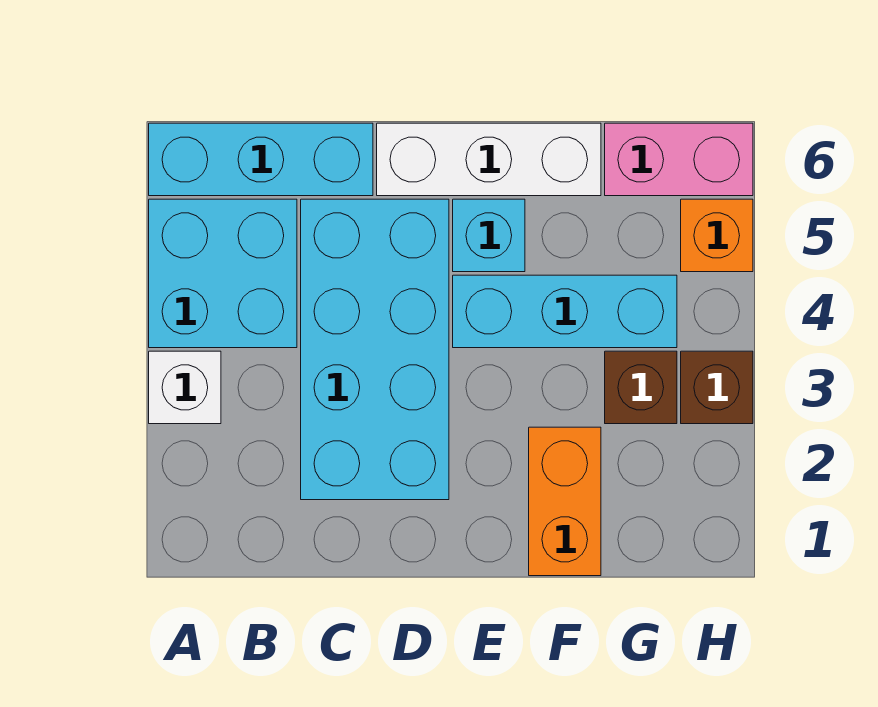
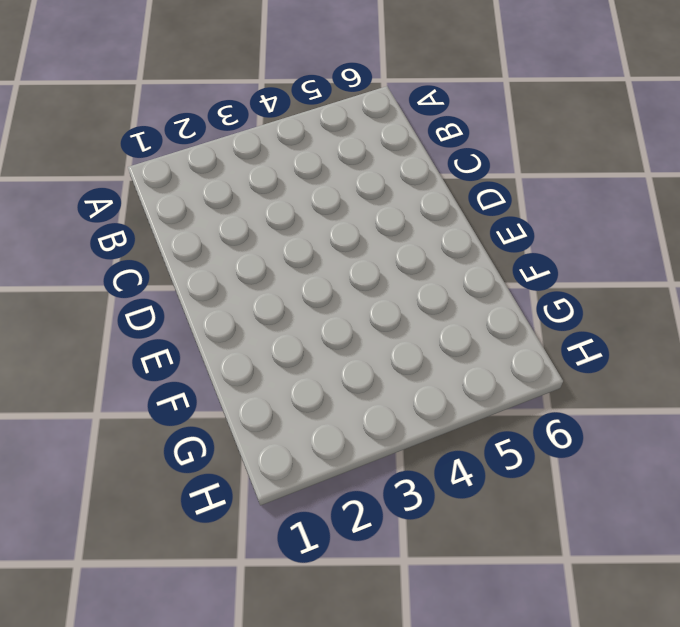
none -> white brick A3 level 1
none -> cyan brick A4:B5 level 1
none -> cyan brick A6:C6 level 1

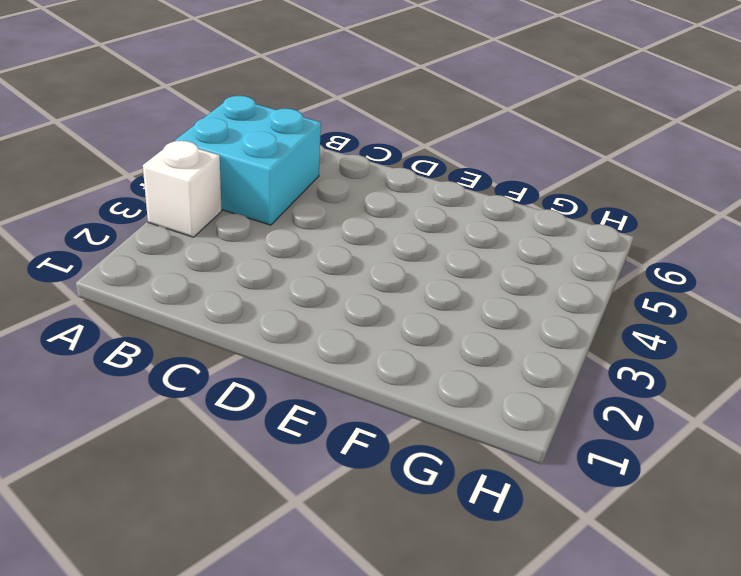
none -> cyan brick A6:C6 level 1
none -> cyan brick C2:D5 level 1
none -> white brick D6:F6 level 1

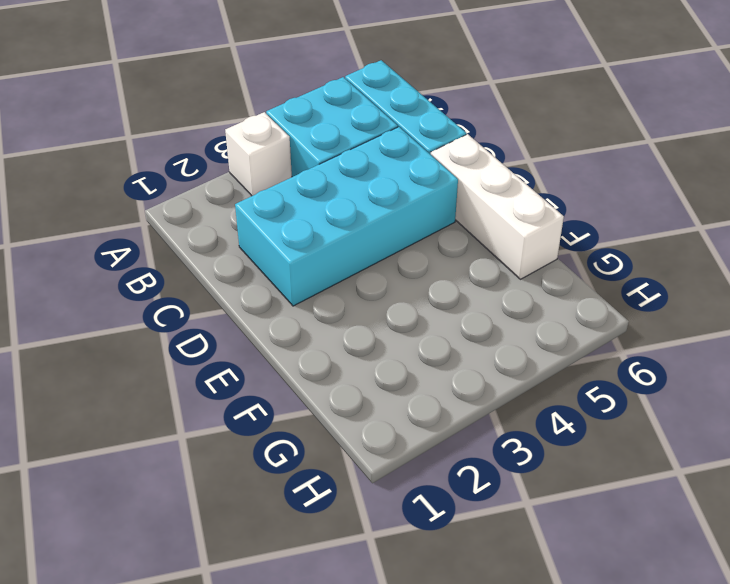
none -> cyan brick E4:G4 level 1
none -> cyan brick E5 level 1
none -> orange brick F1:F2 level 1

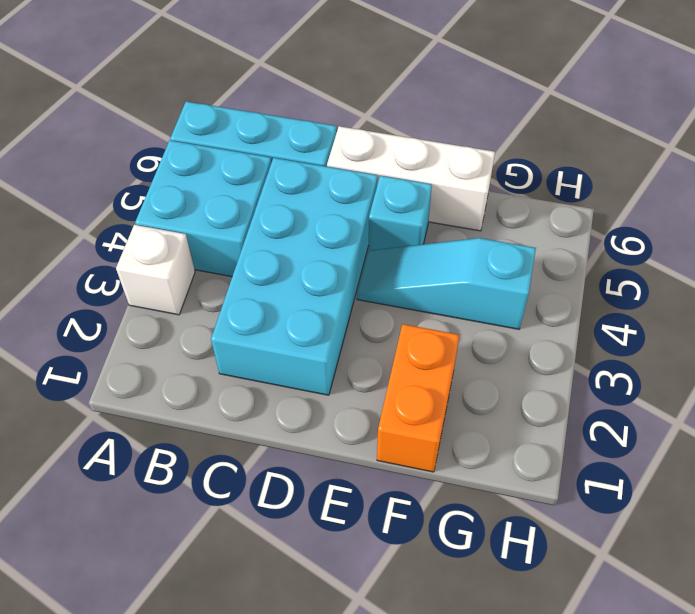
cyan slope E4:G4 level 1 top G -> cyan brick E4:G4 level 1
none -> brown brick G3 level 1
none -> pink brick G6:H6 level 1
none -> brown brick H3 level 1

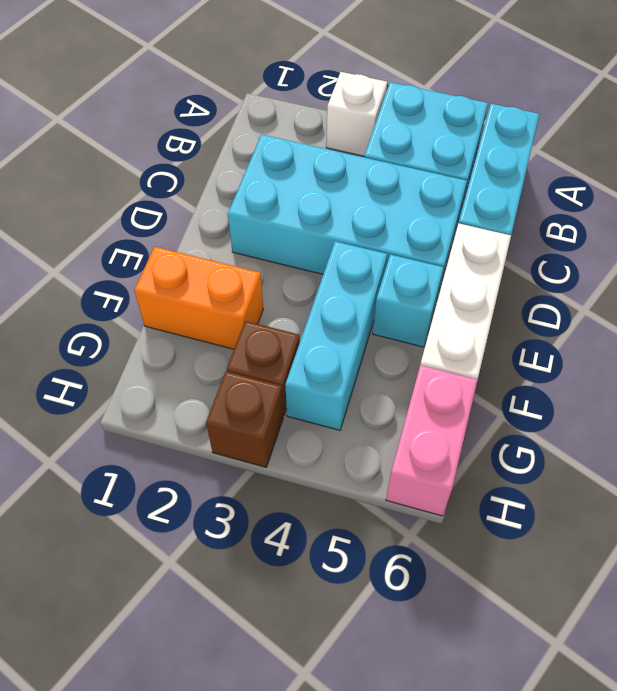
none -> orange brick H5 level 1

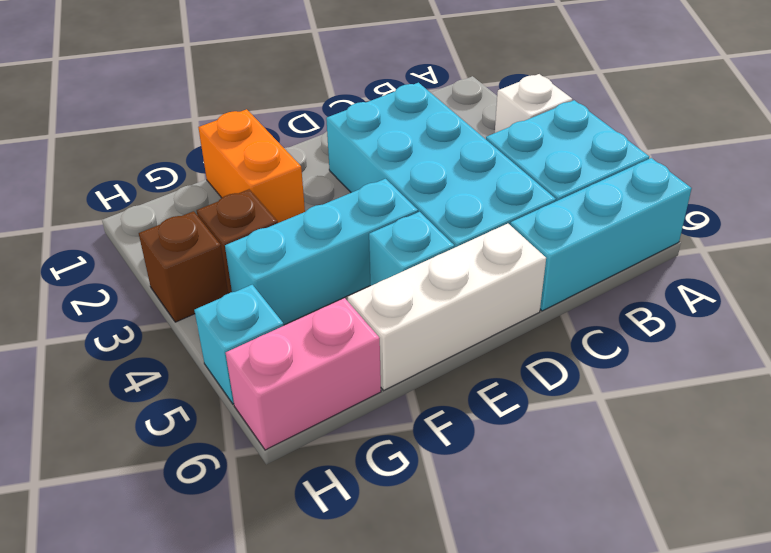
cyan brick H5 level 1 -> orange brick H5 level 1

